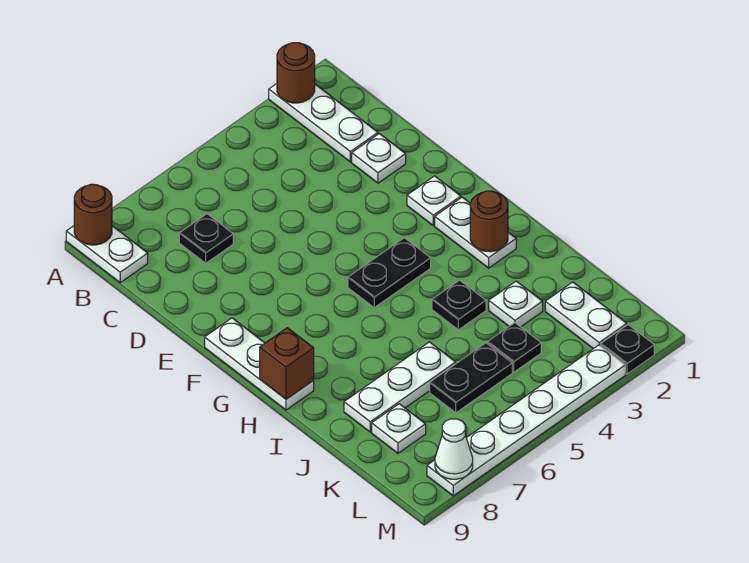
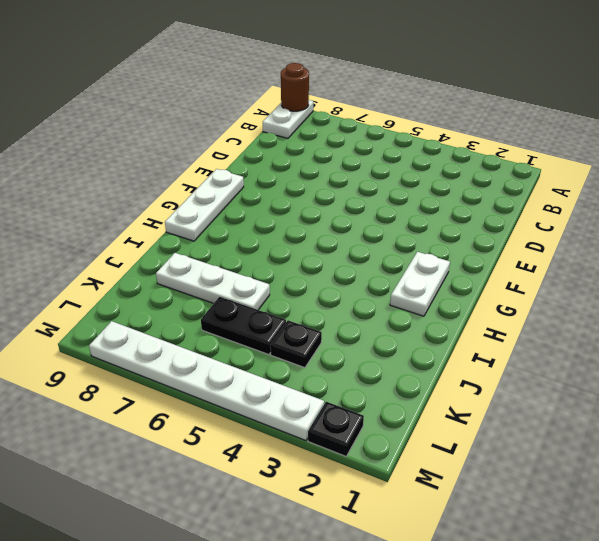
none -> white plate A2:C2 level 1
none -> black plate C7 level 1
none -> white plate D2 level 1

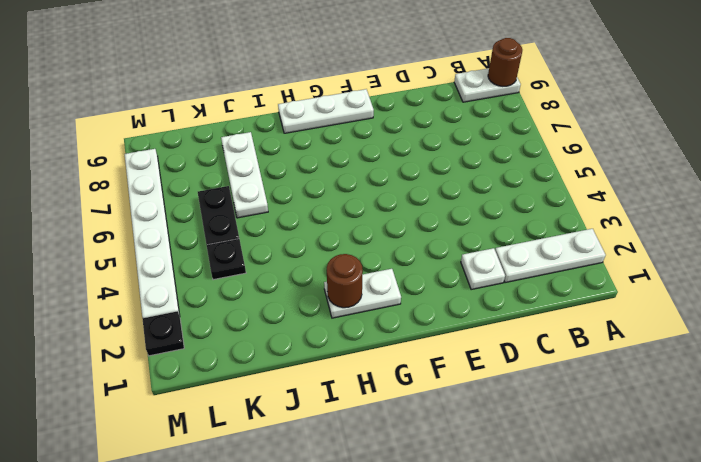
none -> black plate C7 level 1
none -> white plate F2 level 1
none -> black plate G4:G5 level 1

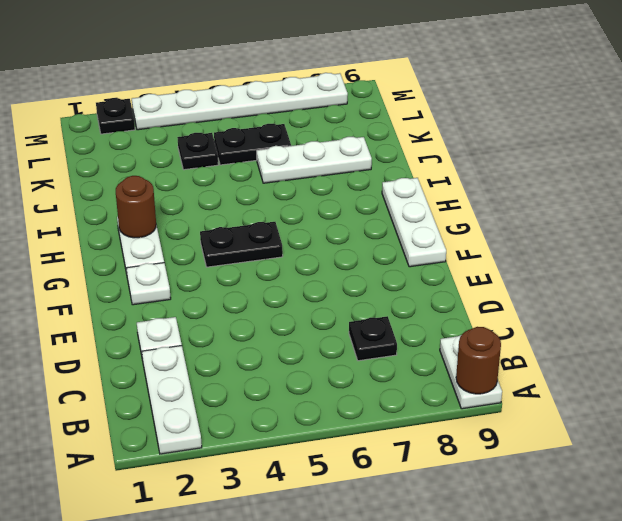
none -> black plate I4 level 1
none -> white plate J3 level 1
none -> white plate K2:L2 level 1

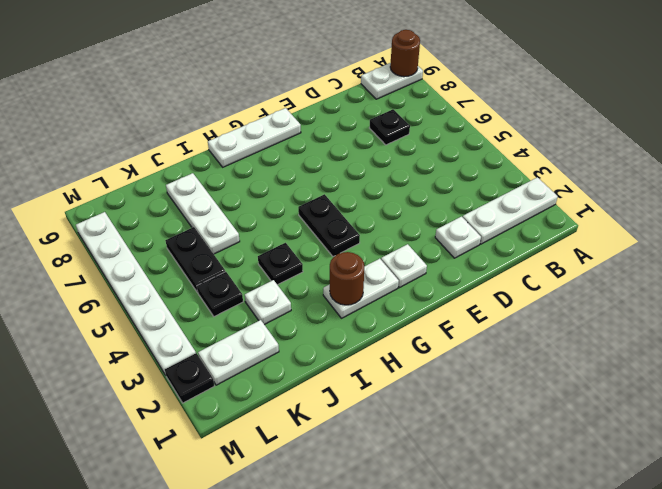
none -> white plate K8 level 1
none -> brown round brick A2 level 2
none -> brown brick H9 level 2

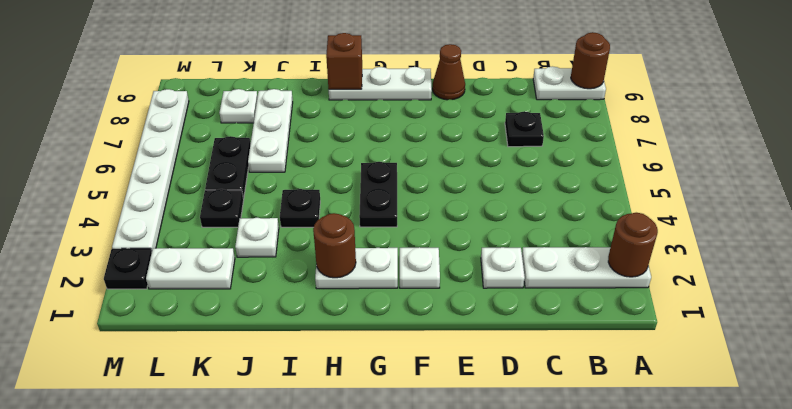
brown cone E9 level 1 -> none
none -> white cone M8 level 2

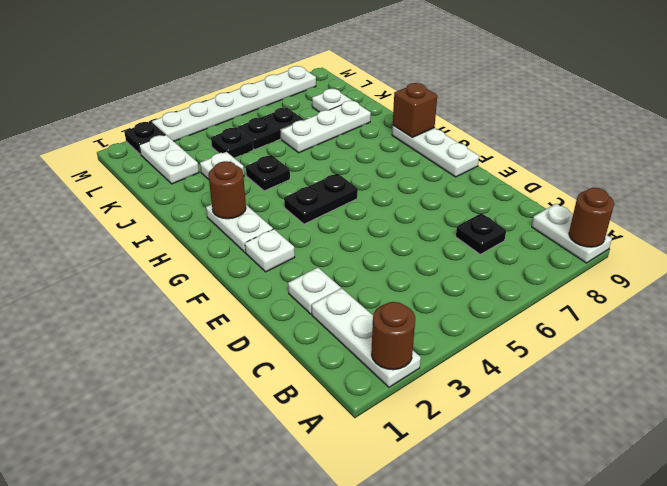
none -> white cone M8 level 2

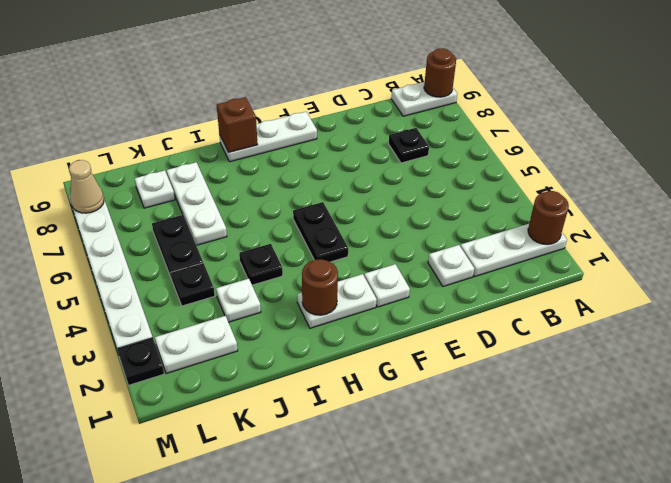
tan cone M8 level 2 -> white cone M8 level 2

